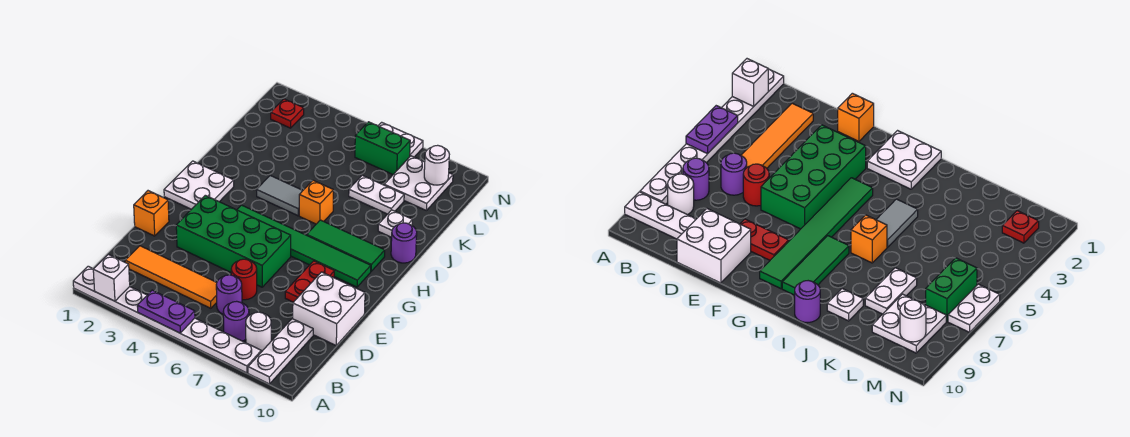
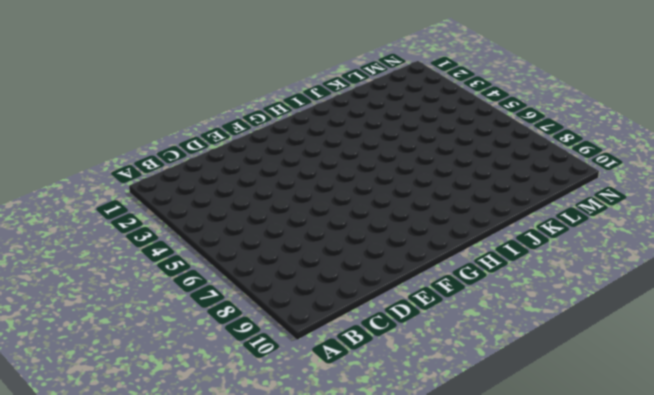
none -> white plate A1:A8 level 1
none -> white plate A9:C9 level 1
none -> purple round brick B7 level 1

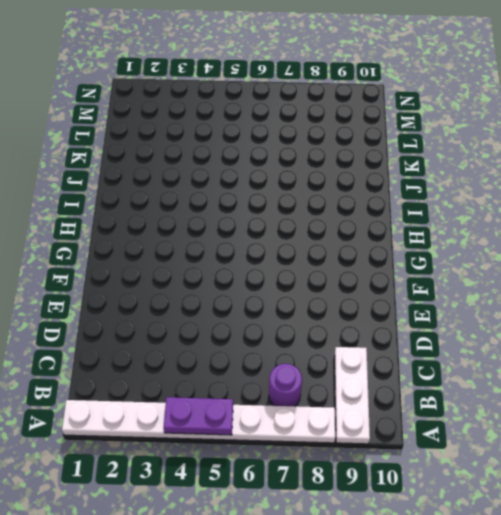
none -> white round brick B8 level 1
none -> orange tile C2:C5 level 1
none -> purple round brick C6 level 1

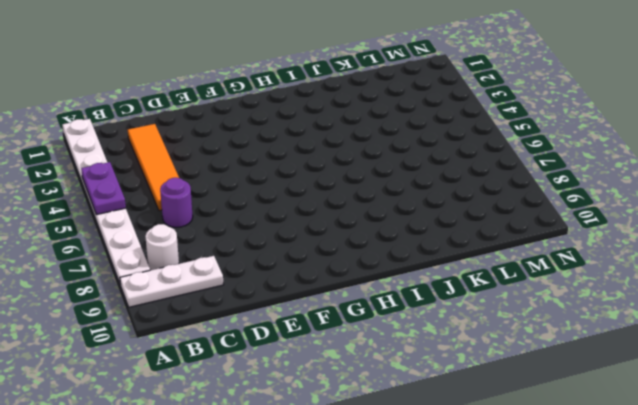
none -> purple round brick B7 level 1
none -> red round brick D6 level 1
none -> white brick D9:E10 level 1

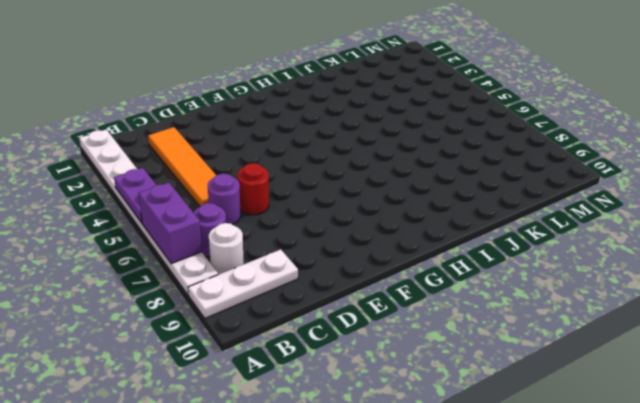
purple brick A6:A7 level 2 -> none
none -> white brick D9:E10 level 1
none -> orange brick E1 level 1
none -> green brick E3:F6 level 1

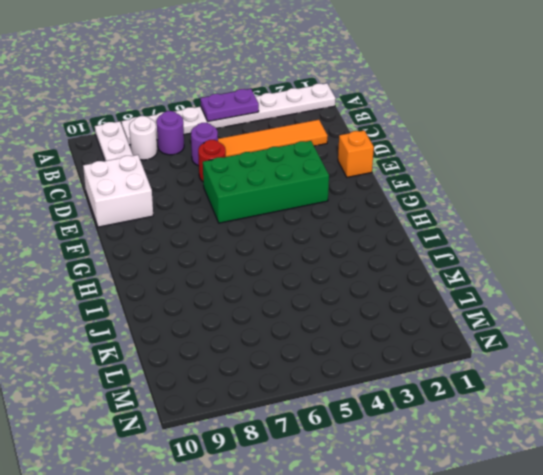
none -> red plate E8:F8 level 1
none -> white plate G1:H2 level 1
none -> green tile G4:G9 level 1

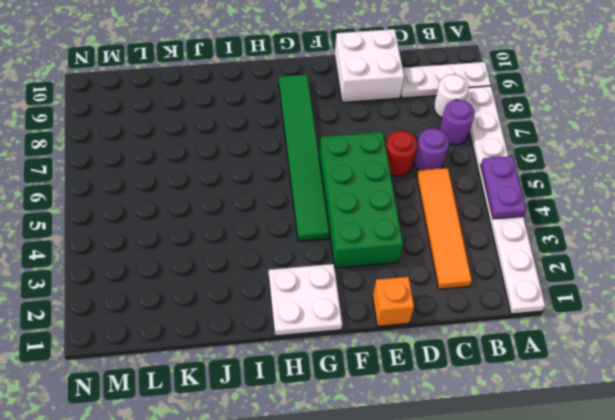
none -> red plate E8:F8 level 1
none -> green tile H7:H9 level 1
none -> grey tile I4:I5 level 1

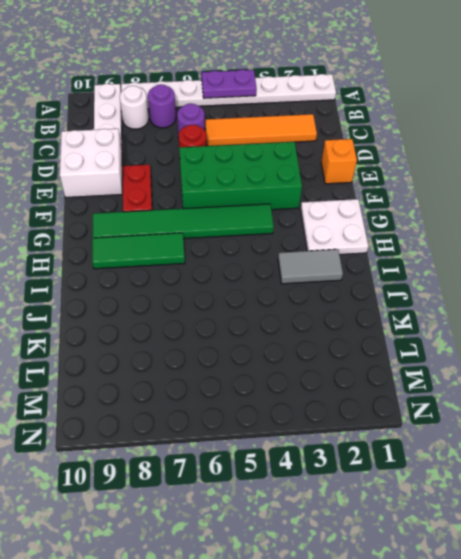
grey tile I2:I3 level 1 -> grey tile I4:I5 level 1
none -> orange brick I6 level 1
none -> purple round brick I10 level 1
none -> white plate J9 level 1

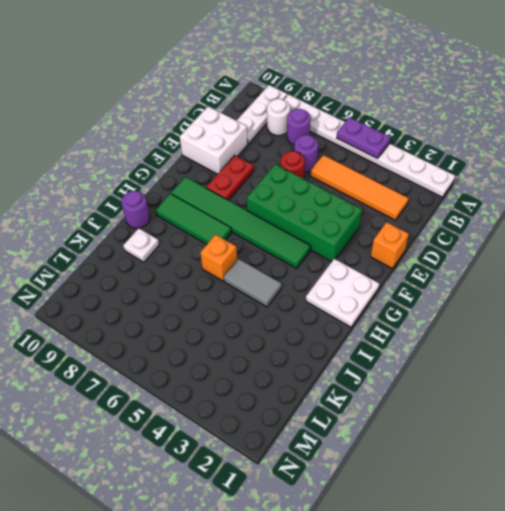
none -> white plate K7:K8 level 1
none -> white plate L8:M9 level 1
none -> red plate M2 level 1

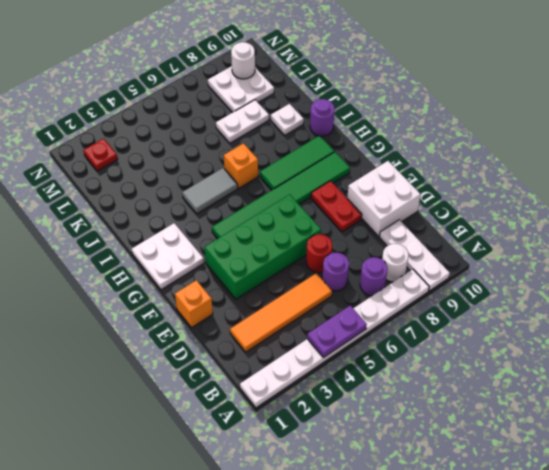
none -> green brick M6:M7 level 1
none -> white plate N6:N7 level 1
none -> white brick A2 level 2

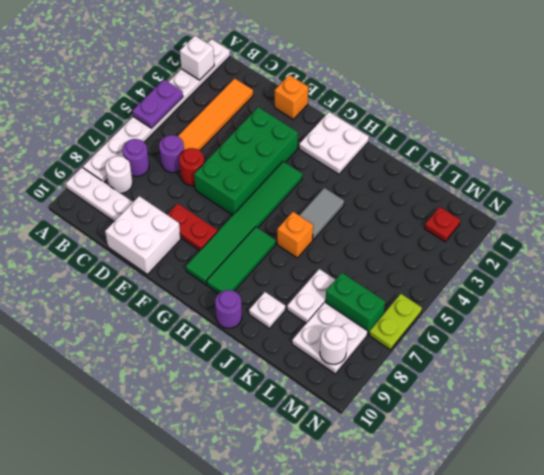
green brick L7:M7 level 1 -> green brick M6:M7 level 1
lime plate N6:N7 level 1 -> white plate N6:N7 level 1

